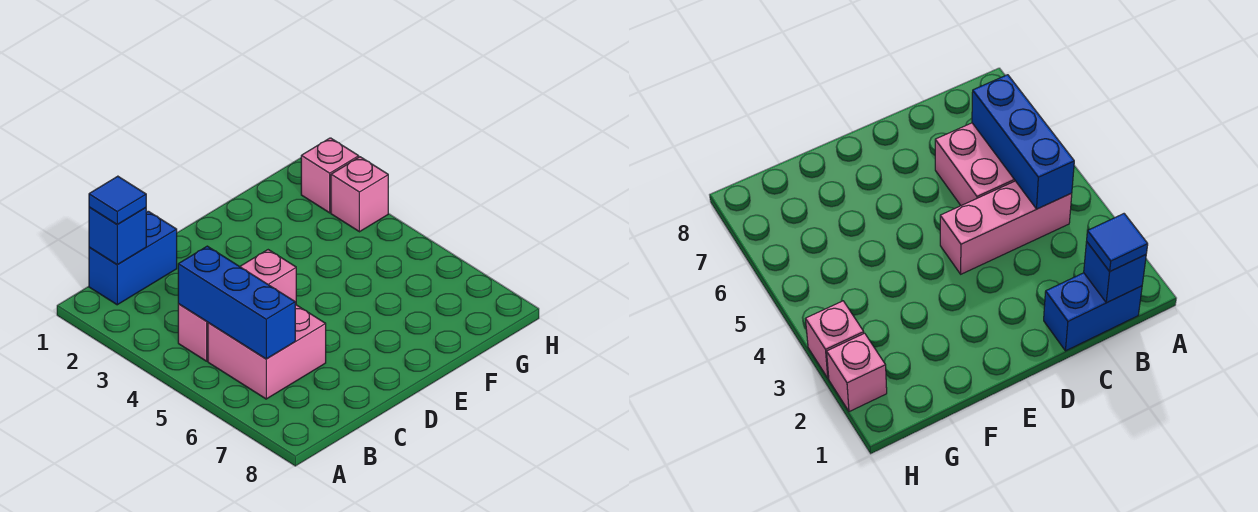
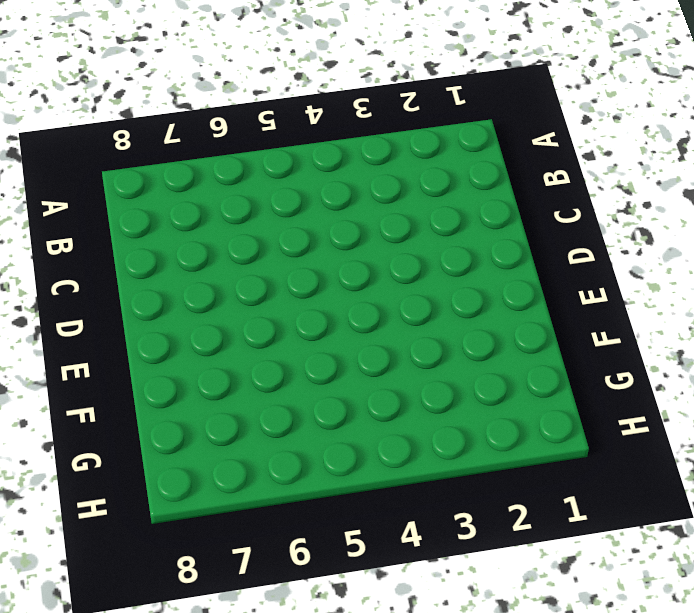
none -> blue brick B1:C1 level 1
none -> pink brick B4:D4 level 1

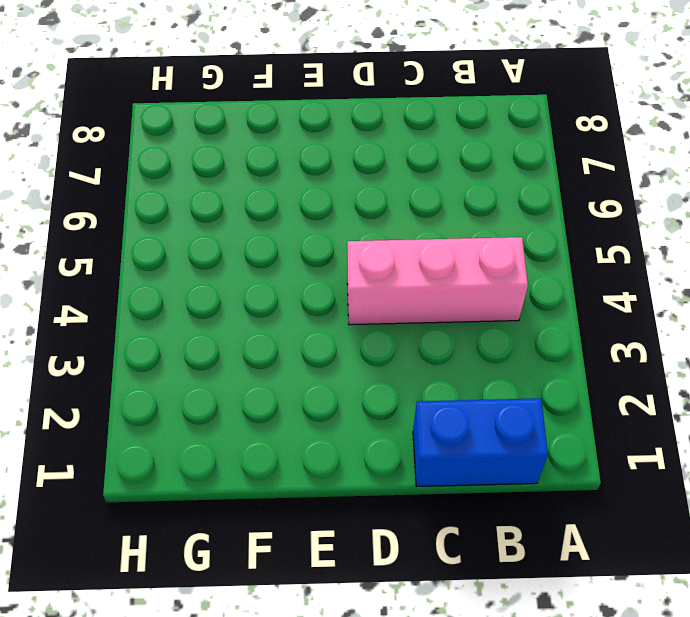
none -> pink brick B5:C6 level 1
none -> pink brick H2 level 1

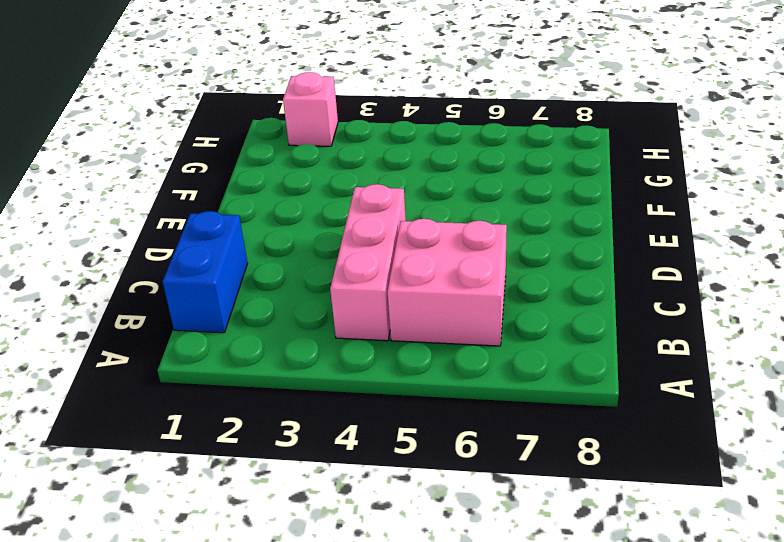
none -> pink brick H3 level 1
none -> blue brick B1 level 2

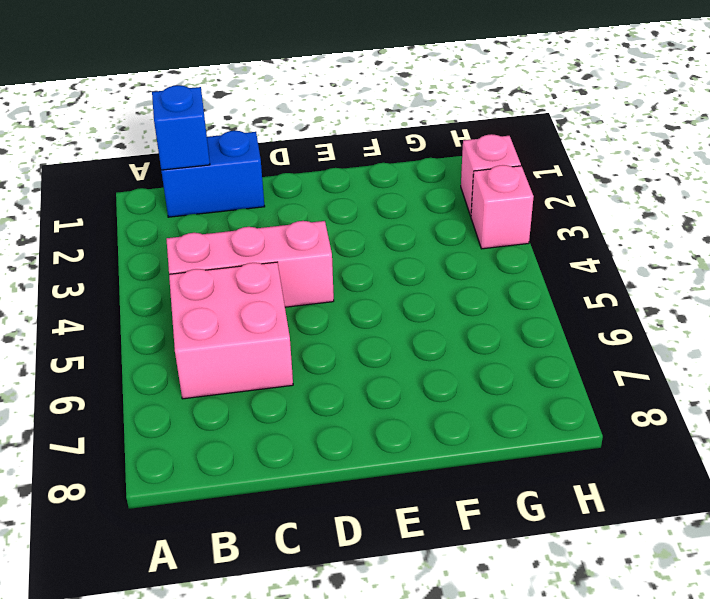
none -> blue brick B4:B6 level 2
none -> blue tile B1 level 3

